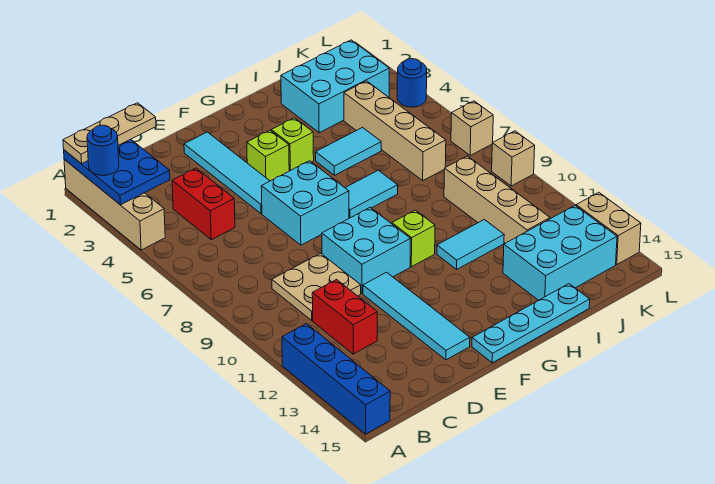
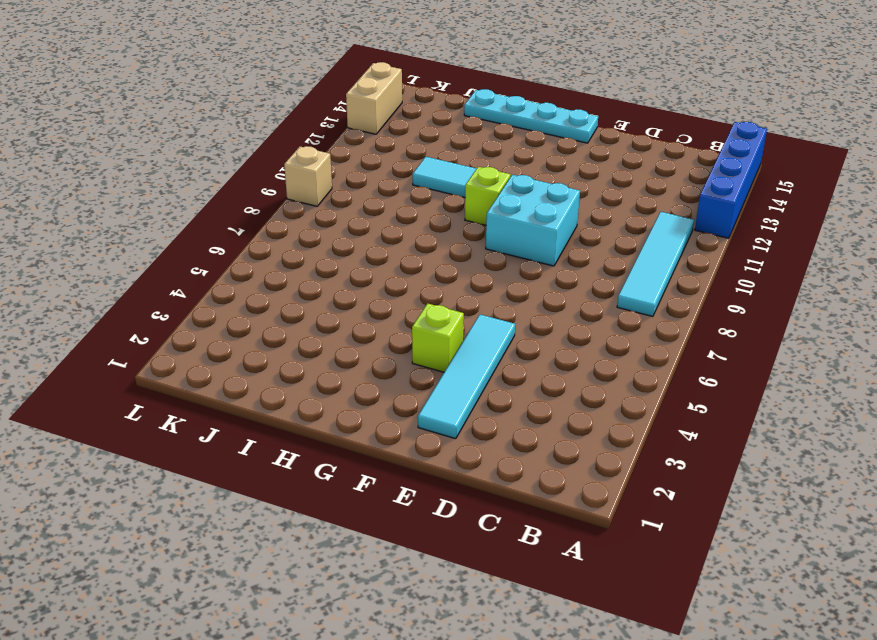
cyan tile B8:B11 level 1 -> cyan tile E11:E14 level 1
none -> tan brick A1:A4 level 1
none -> red brick C4:C5 level 1
none -> tan plate C9:D10 level 1

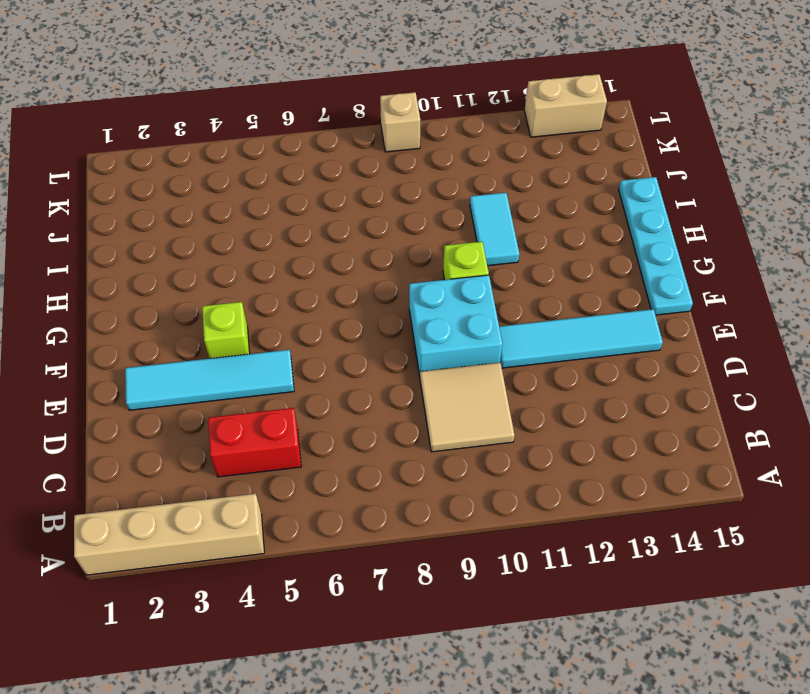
tan tile C9:D10 level 1 -> tan plate C9:D10 level 1
none -> blue brick A12:A15 level 1
none -> red brick C11:C12 level 1
none -> cyan brick E6:F7 level 1

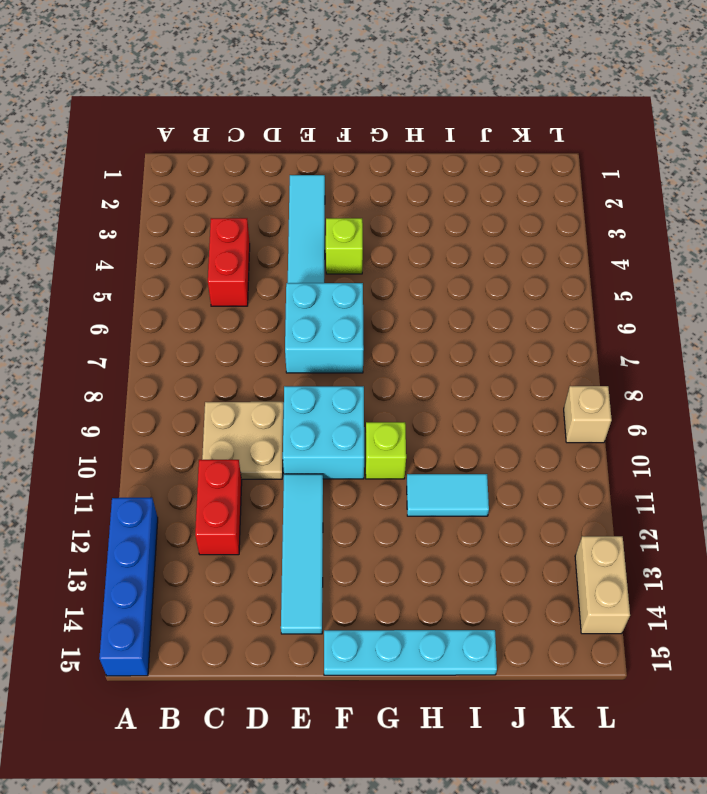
none -> tan brick A1:A4 level 1
none -> lime brick G4 level 1
none -> cyan tile G7:H7 level 1

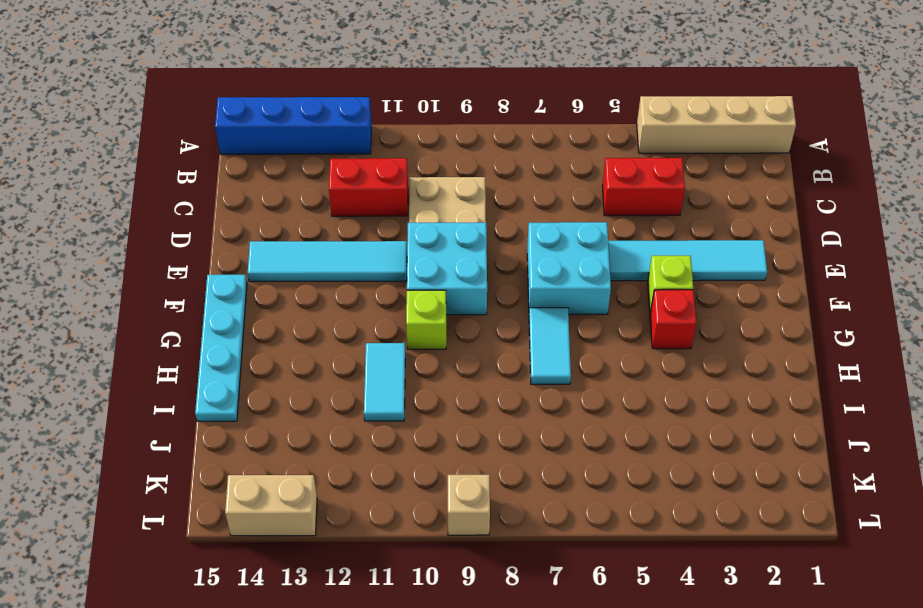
red brick G4 level 1 -> lime brick G4 level 1
none -> cyan tile H5:I5 level 1
none -> cyan brick I2:K3 level 1
none -> cyan brick I13:K14 level 1

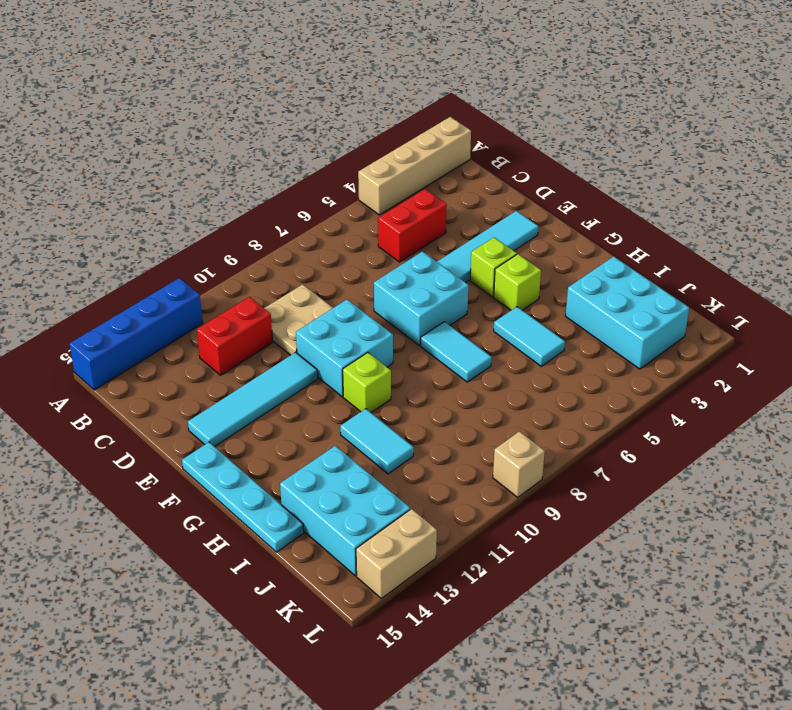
none -> tan brick J4:J7 level 1
none -> tan brick J9:J12 level 1
none -> blue round brick L4 level 1

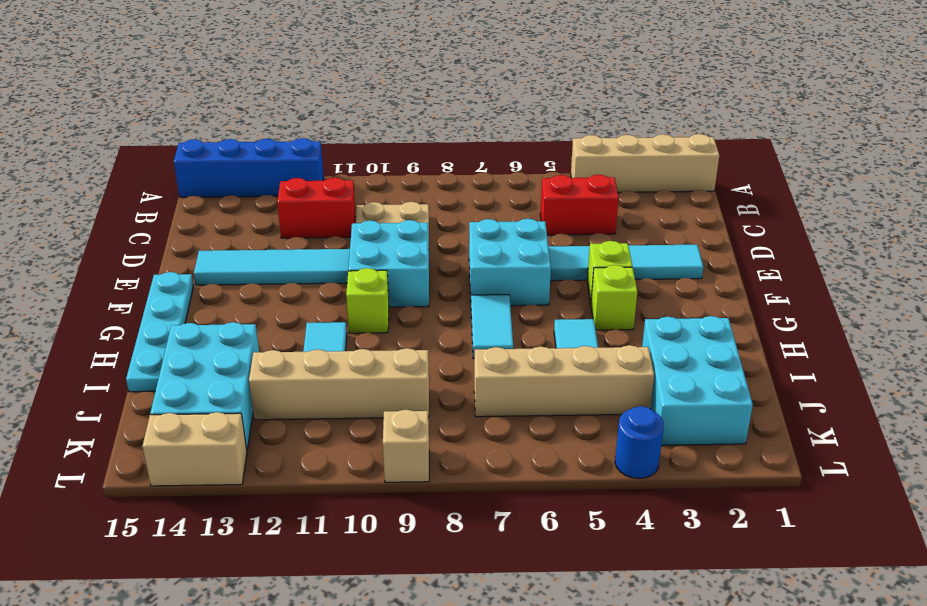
none -> tan brick L7 level 1
none -> blue plate A1:B3 level 2
none -> tan plate A1:C1 level 3

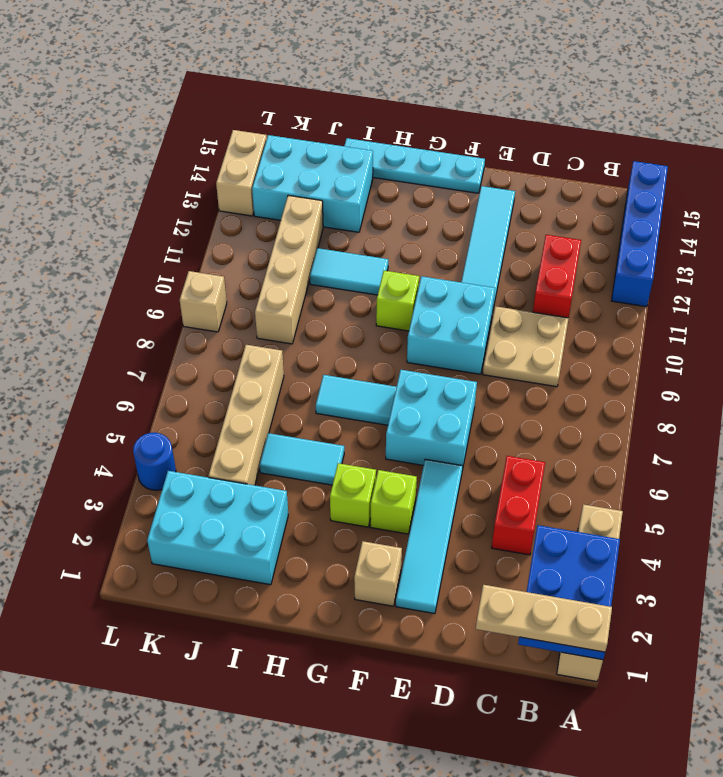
tan brick F2 level 1 -> tan brick L7 level 1
none -> blue round brick A2 level 3

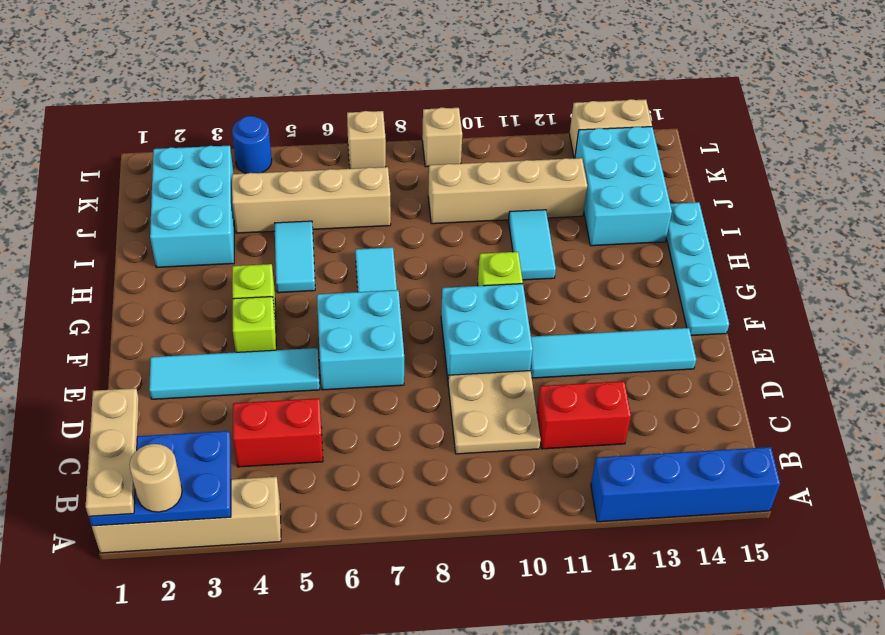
tan round brick A2 level 3 -> blue round brick A2 level 3

